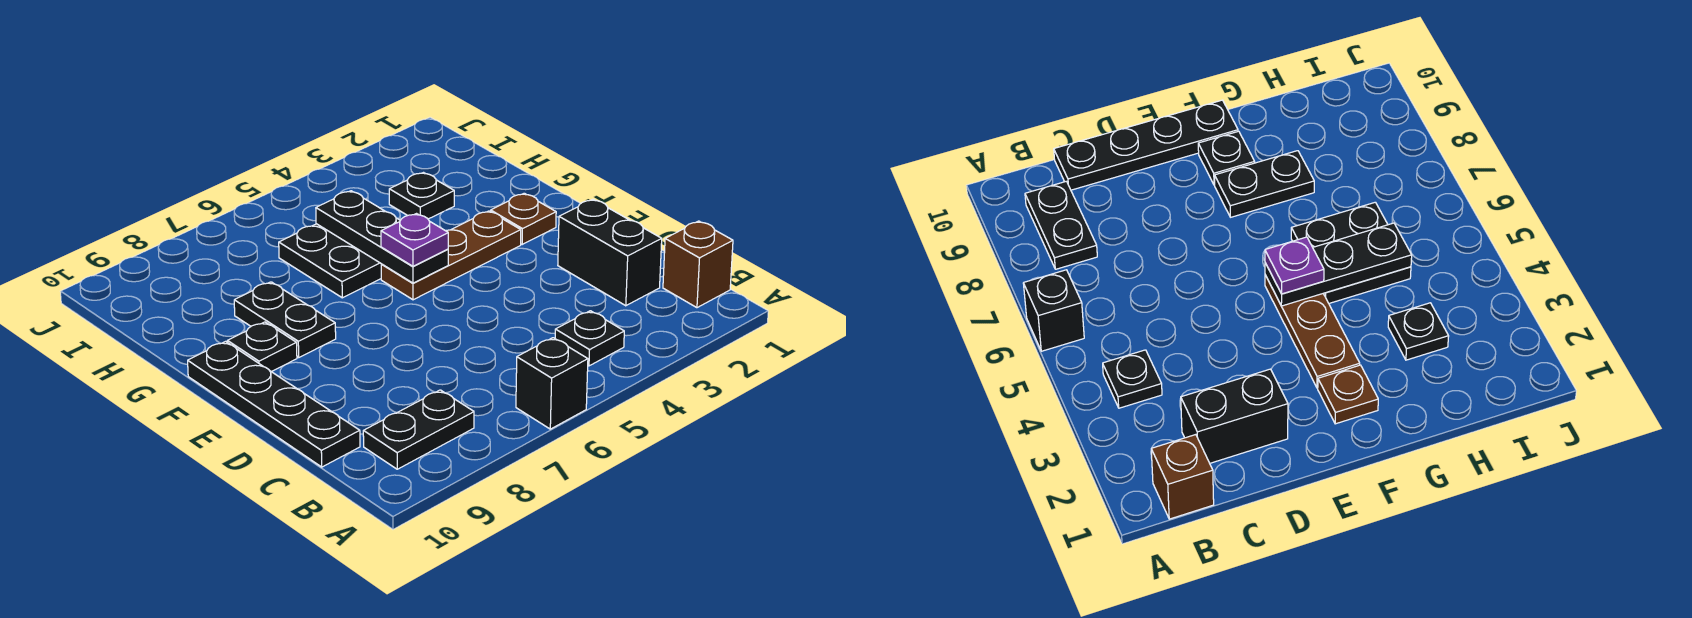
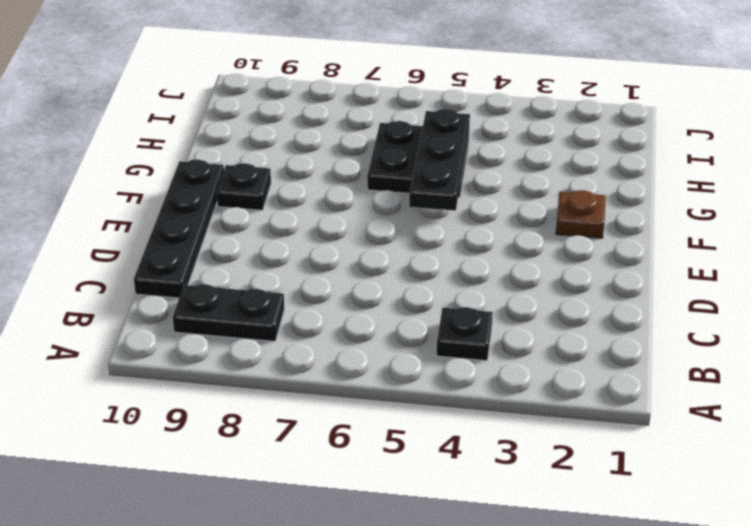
none -> black brick A6 level 1
none -> brown brick B1 level 1
none -> black brick C2:D2 level 1

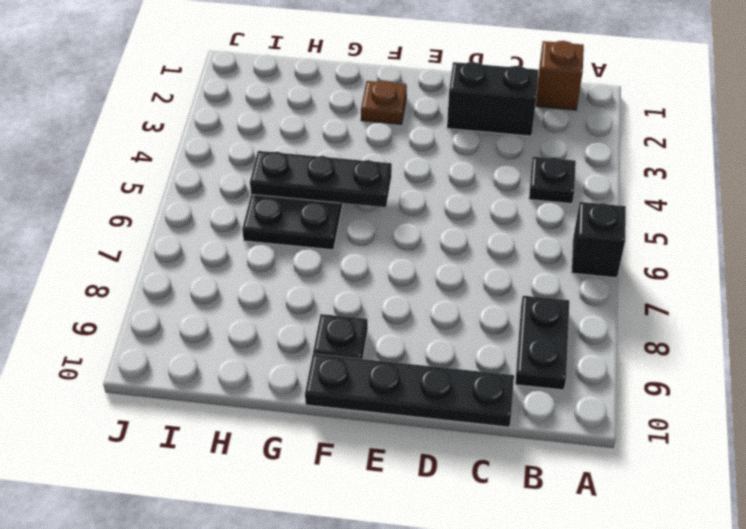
none -> brown plate F3:F5 level 1
none -> black plate F8:G8 level 1
none -> black plate H3 level 1

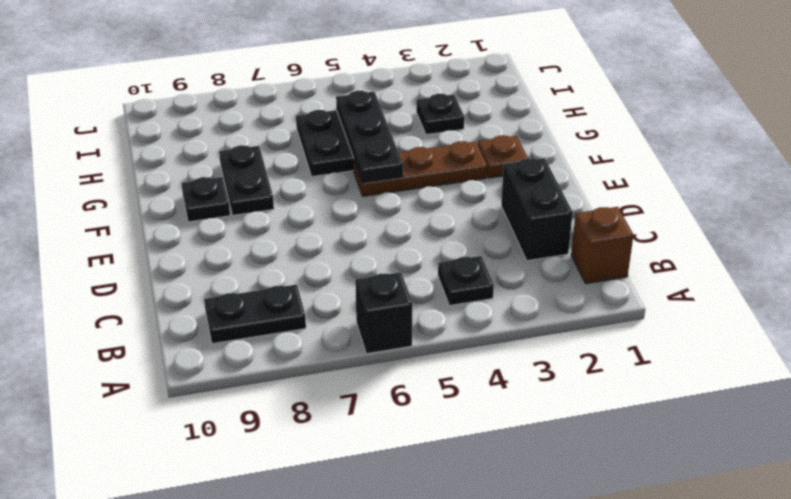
none -> black plate C10:F10 level 1
none -> purple plate F5 level 3

